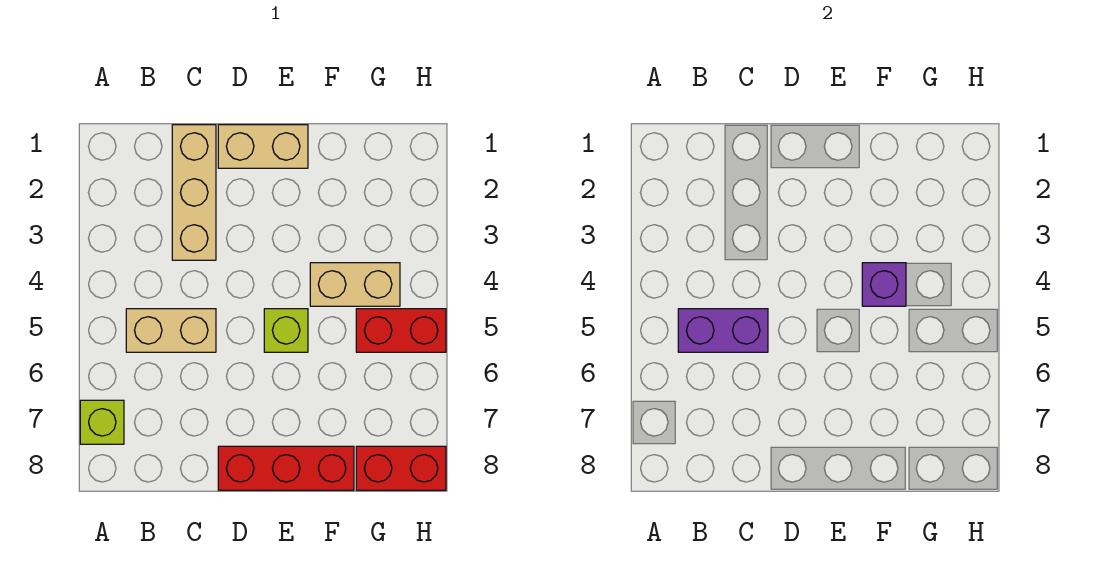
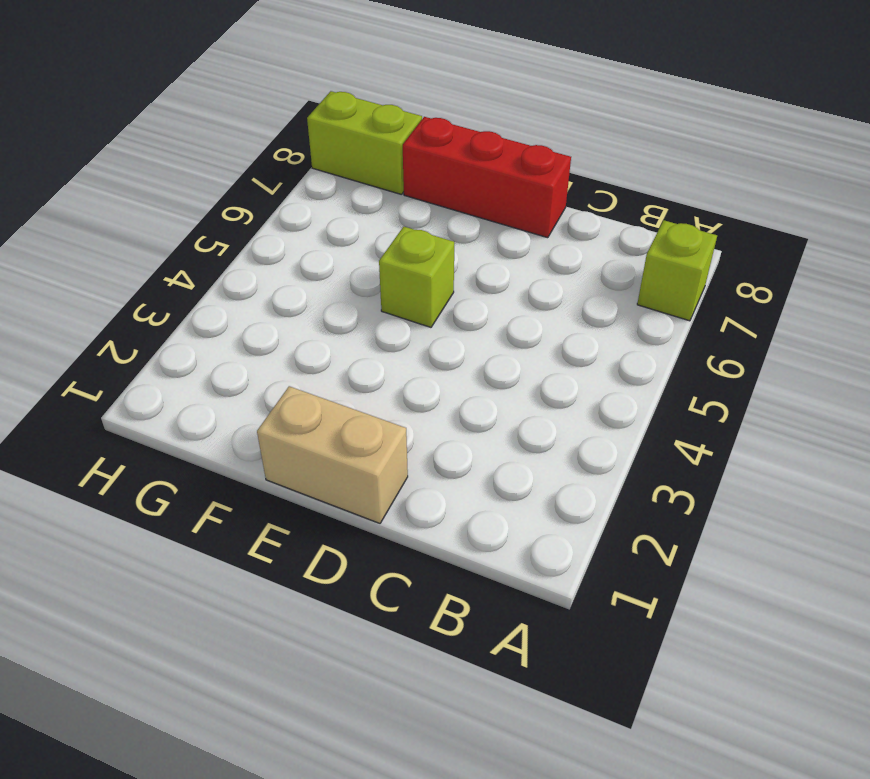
lime brick G8:H8 level 1 -> red brick G8:H8 level 1
none -> tan brick B5:C5 level 1
none -> tan brick C1:C3 level 1

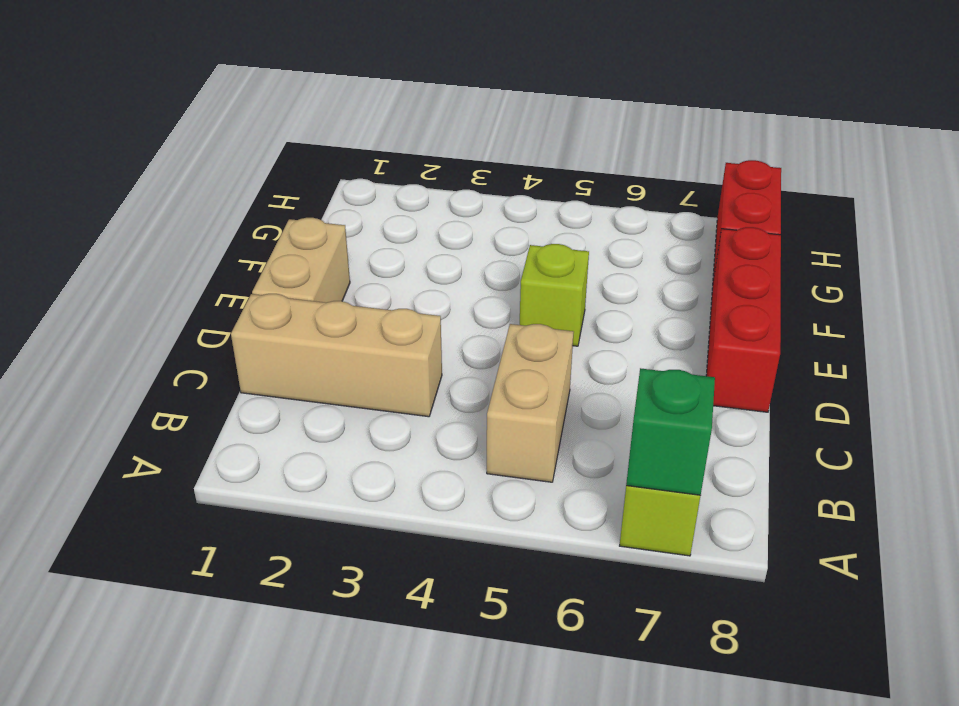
green brick A7 level 2 -> none
none -> tan brick F4:G4 level 1
none -> red brick G5:H5 level 1

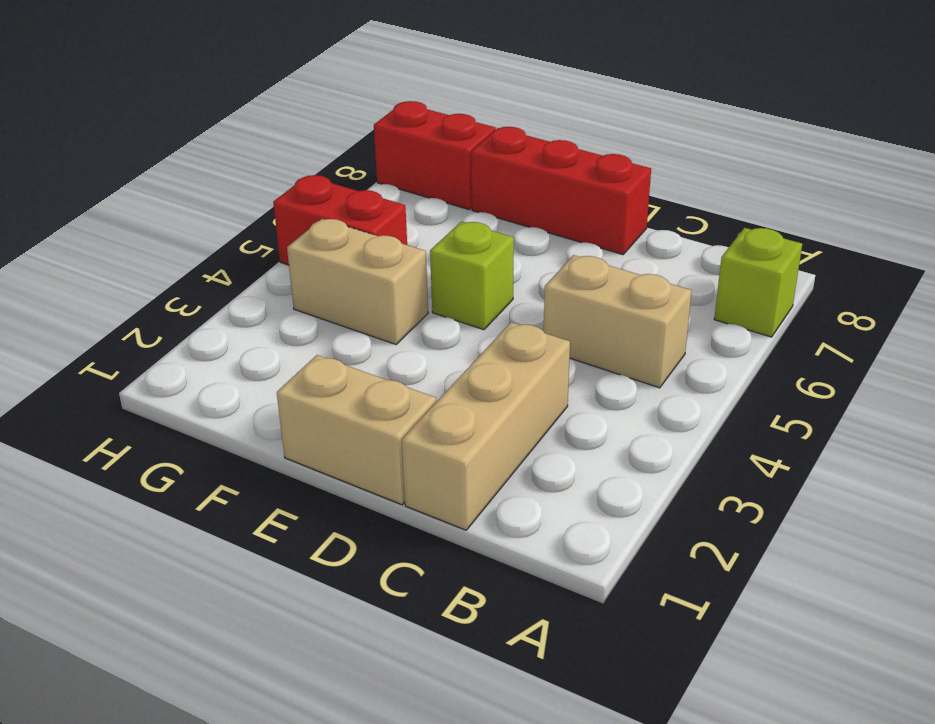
none -> purple brick B5:C5 level 2
none -> purple brick F4 level 2

